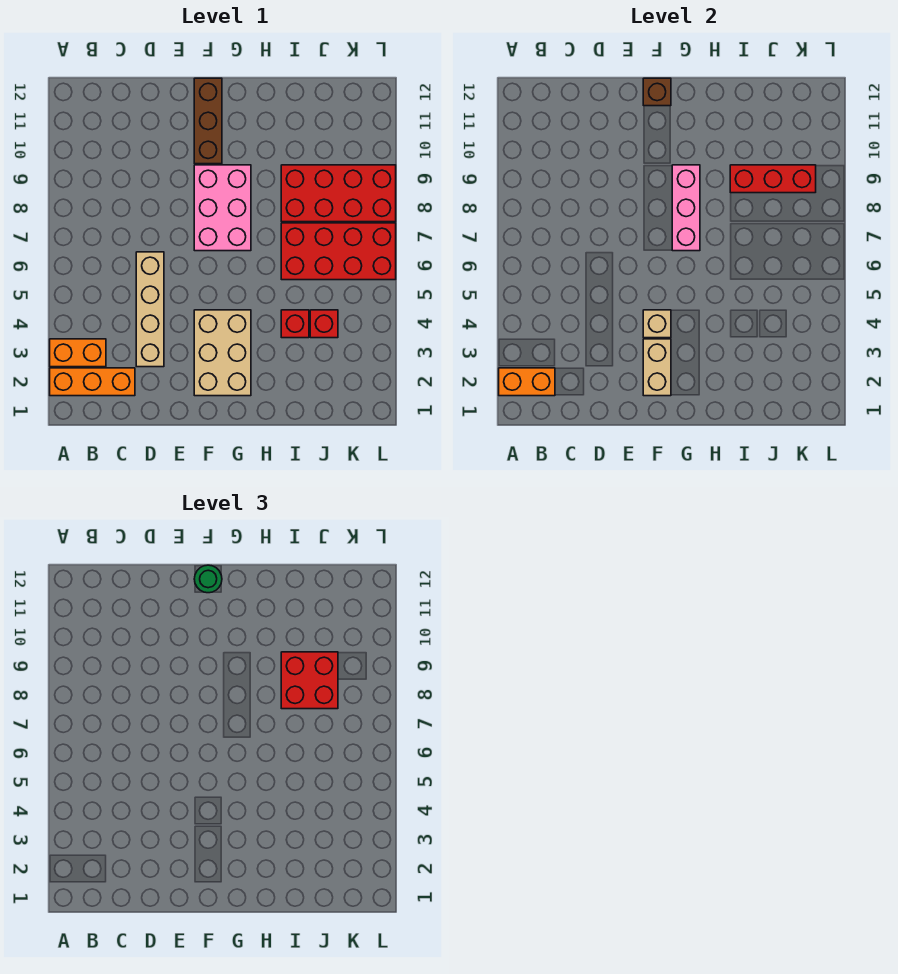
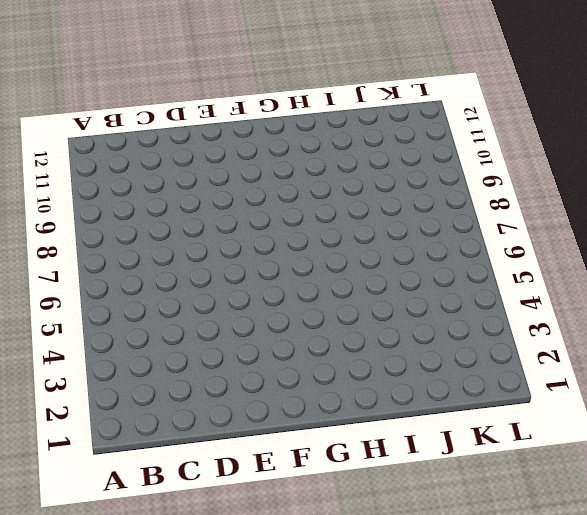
none -> orange brick A2:C2 level 1
none -> orange brick A3:B3 level 1
none -> tan brick D3:D6 level 1

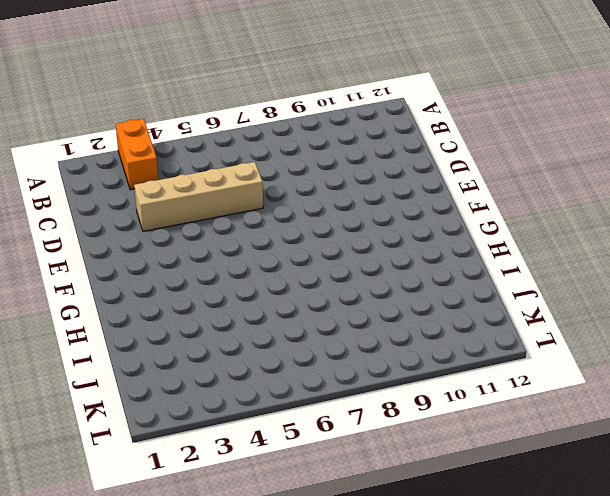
none -> orange brick A2:C2 level 1
none -> tan brick F2:G4 level 1
none -> pink brick F7:G9 level 1

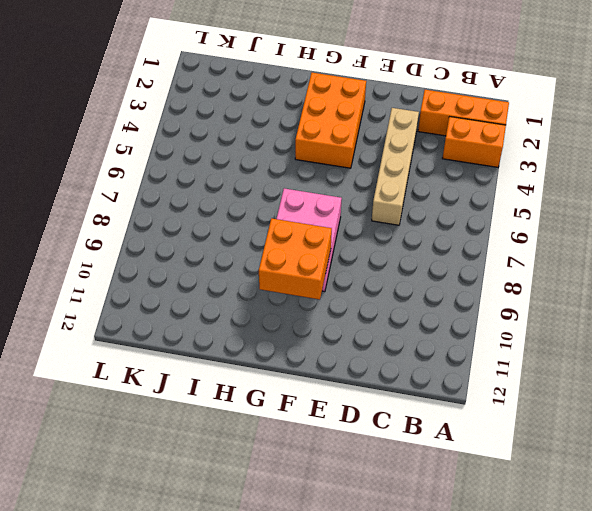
orange brick F2:G4 level 1 -> tan brick F2:G4 level 1
orange brick F9:G10 level 2 -> pink brick G7:G9 level 2
none -> brown brick F10:F12 level 1
none -> red brick I4 level 1
none -> red brick I6:L7 level 1

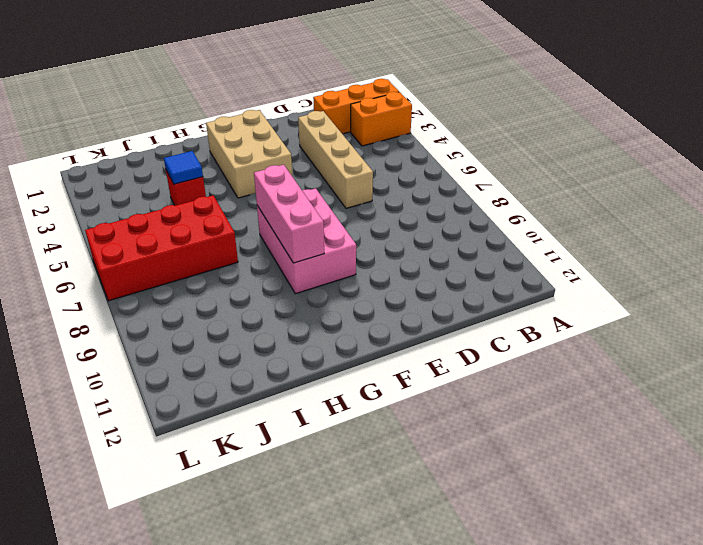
blue tile I4 level 2 -> none
none -> brown brick F10:F12 level 1
none -> red brick I8:L9 level 1
none -> red brick J4 level 1

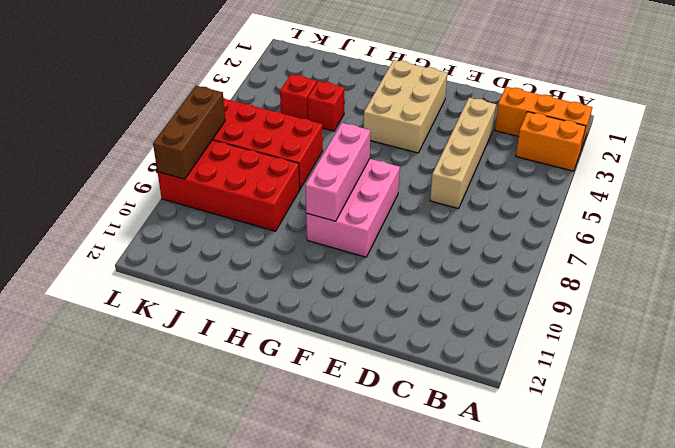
brown brick L7:L9 level 2 -> brown brick F10:F12 level 1
none -> orange brick A2:B2 level 2
none -> tan brick F2:F3 level 2
none -> tan brick F4 level 2

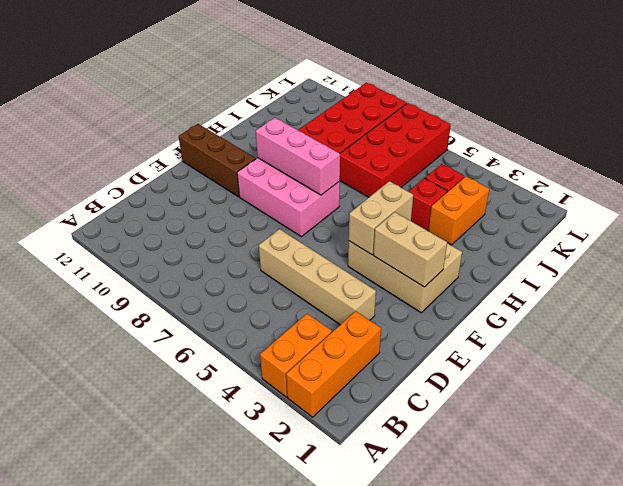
tan brick F4:G4 level 2 -> tan brick F4 level 2
orange brick I3:J3 level 1 -> orange brick A2:B2 level 2
none -> brown brick F12 level 2
none -> red brick I9:K9 level 2
none -> green round brick F12 level 3

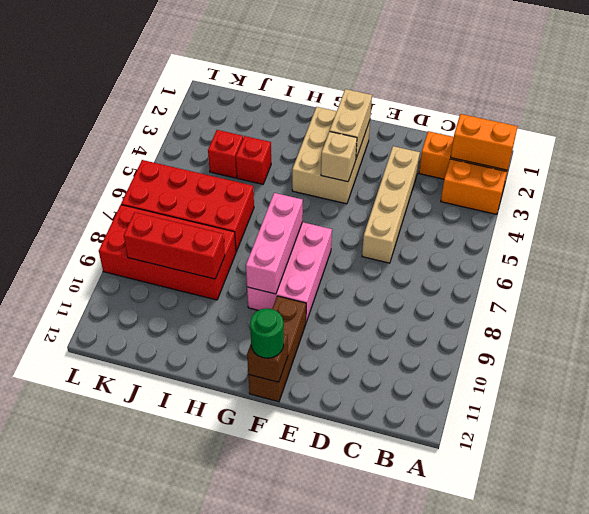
none -> red brick I8:J9 level 3

